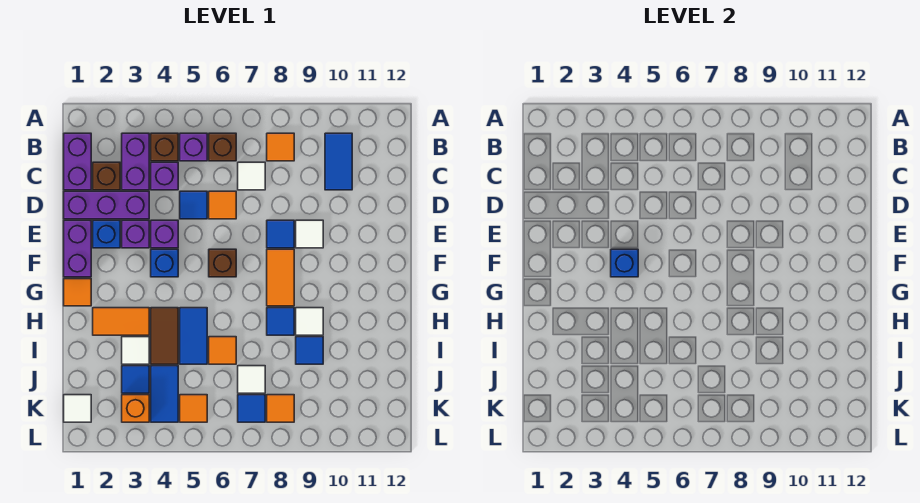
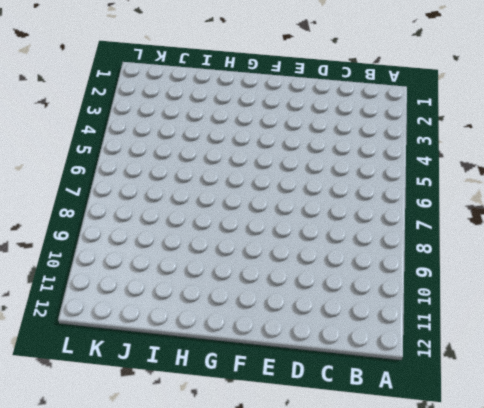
none -> purple brick B1:C1 level 1
none -> purple brick B3:C3 level 1
none -> brown brick B4 level 1
none -> purple brick B5 level 1

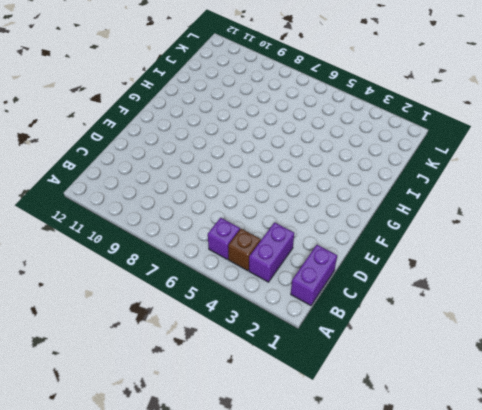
none -> brown brick B6 level 1
none -> orange tile B8 level 1
none -> blue tile B10:C10 level 1
none -> brown brick C2 level 1

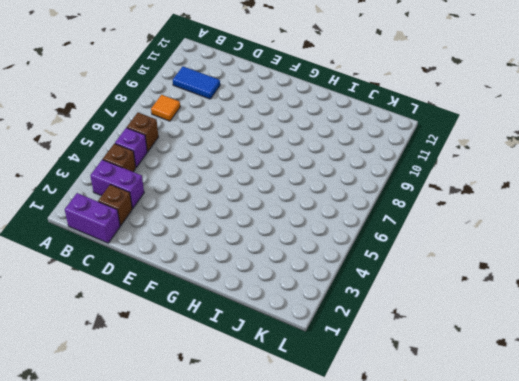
none -> purple brick C4 level 1
none -> white tile C7 level 1
none -> purple brick D1:D3 level 1
none -> blue tile D5 level 1

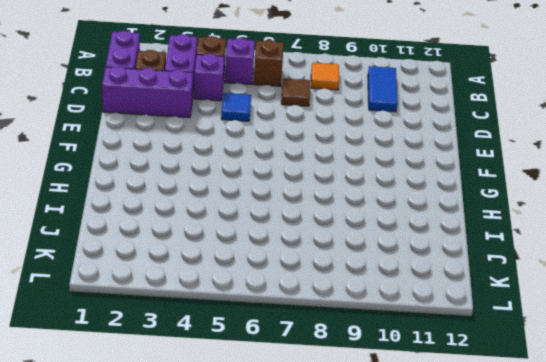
brown tile C7 level 1 -> white tile C7 level 1
none -> orange tile D6 level 1
none -> purple brick E1:F1 level 1
none -> blue brick E2 level 1
none -> purple brick E3 level 1

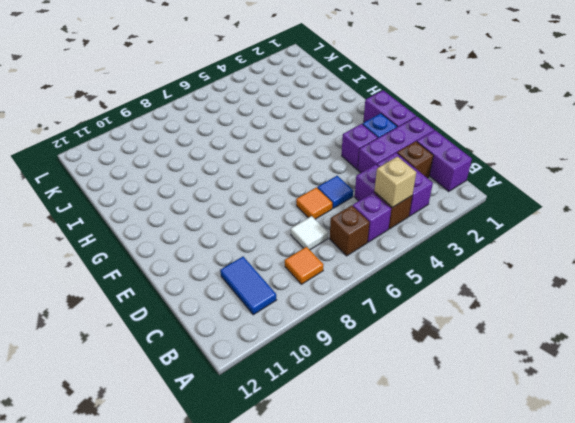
tan brick B4 level 2 -> none
none -> purple brick E4 level 1
none -> blue tile E8 level 1
none -> white tile E9 level 1
none -> blue brick F4 level 1

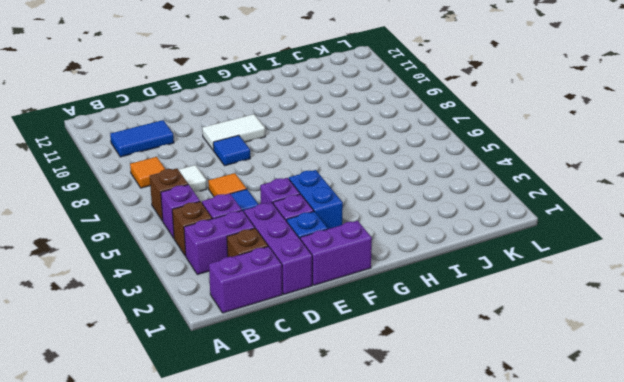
white tile E9:F9 level 1 -> white tile E9 level 1
blue brick F3:F4 level 1 -> blue brick F4 level 1
none -> brown brick F6 level 1
none -> orange tile F8:G8 level 1
none -> orange tile G1 level 1
none -> orange tile H2:H3 level 1

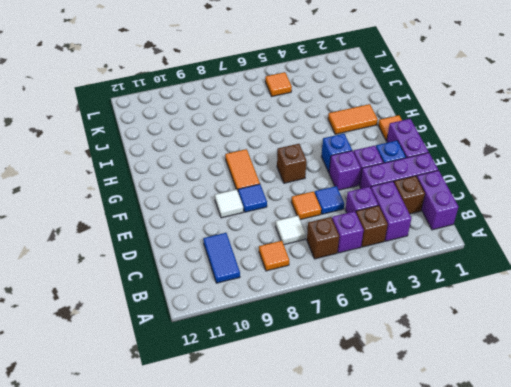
none -> brown tile H4:I4 level 1
none -> blue tile H5:I5 level 1
none -> blue tile H8 level 1
none -> white tile H9 level 1

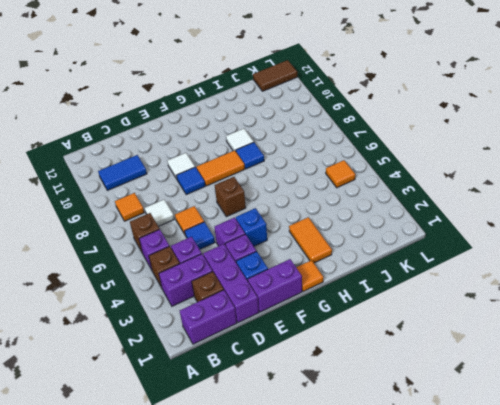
brown tile K12:L12 level 1 -> brown tile H4:I4 level 1
none -> blue tile H5:I5 level 1
none -> white tile I3 level 1
none -> orange tile I6 level 1
none -> blue tile I9 level 1

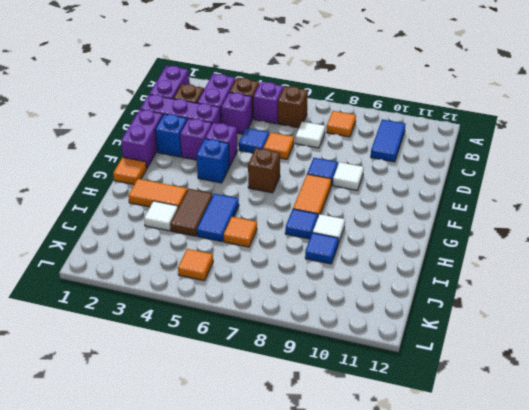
none -> blue tile J3 level 1
none -> blue tile J4:K4 level 1
none -> white tile J7 level 1
none -> white tile K1 level 1

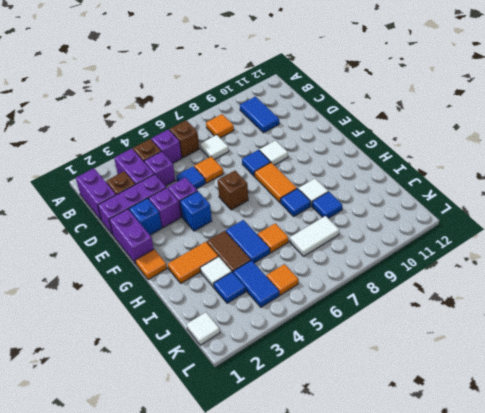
white tile J7:J8 level 1 -> white tile J7 level 1
none -> orange brick K3 level 1
none -> blue tile K7 level 1
none -> orange tile K8 level 1
none -> blue brick F4 level 2

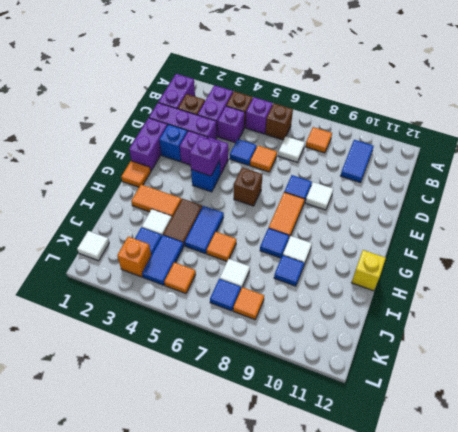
purple brick F4 level 2 -> blue brick F4 level 2
yellow brick H12 level 1 -> none

